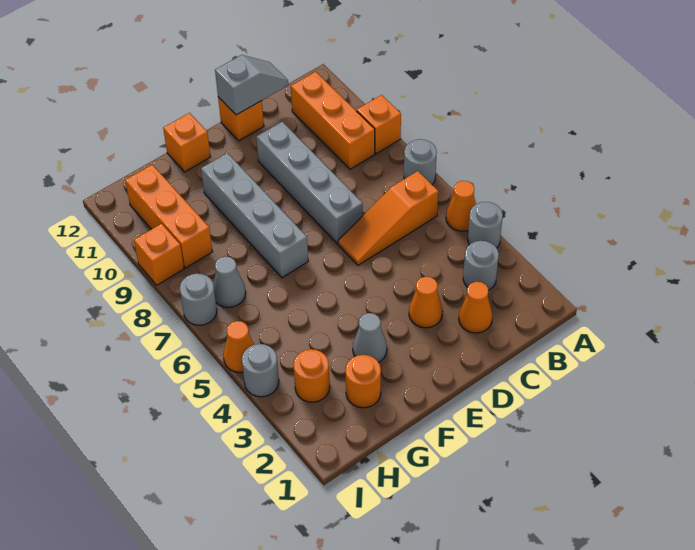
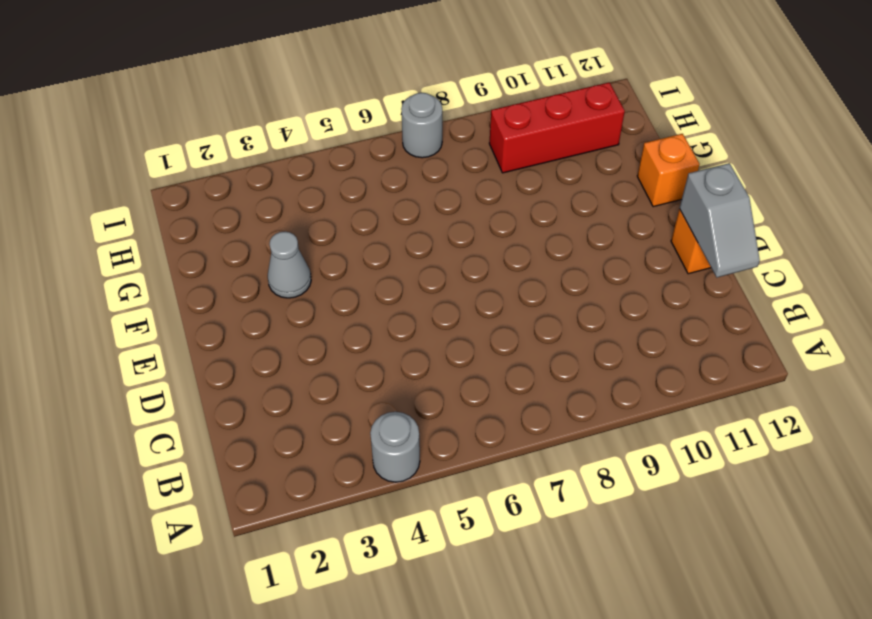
red brick H9:H11 level 1 -> orange brick H9:H11 level 1
none -> orange cone A5 level 1
none -> grey round brick A7 level 1
none -> orange brick A9 level 1

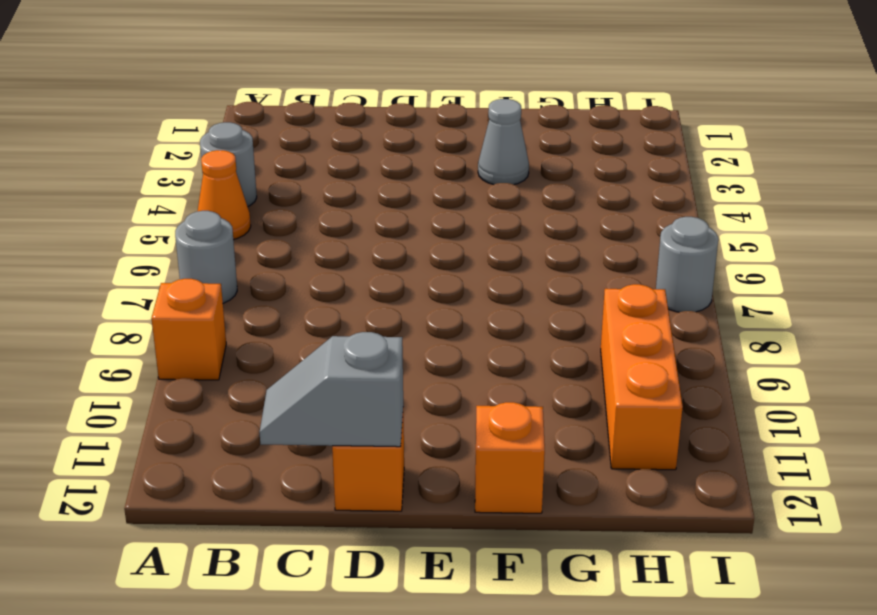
none -> grey round brick B3 level 1
none -> orange slope B6:D6 level 1 top B
none -> orange brick B9:B11 level 1

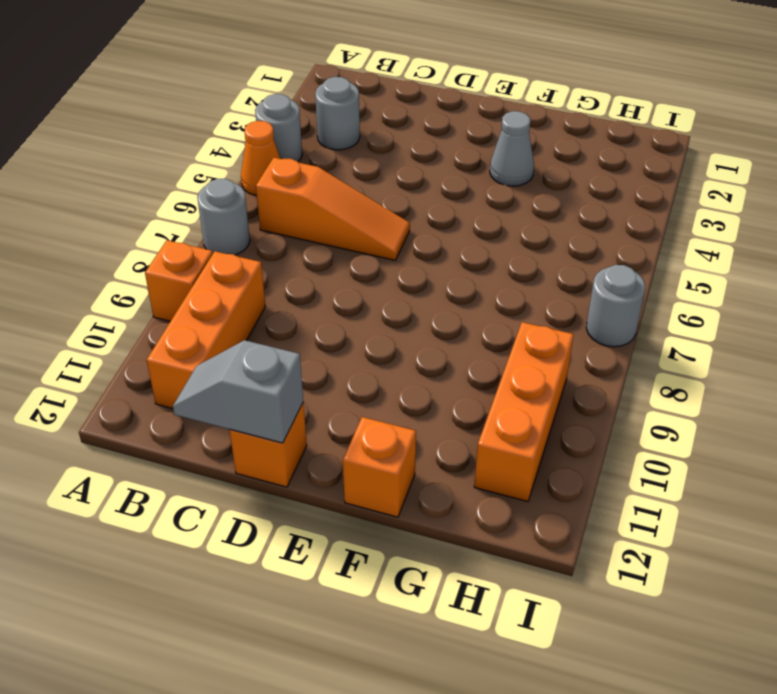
none -> orange cone C2 level 1
none -> orange cone D3 level 1
none -> grey brick D7:D10 level 1

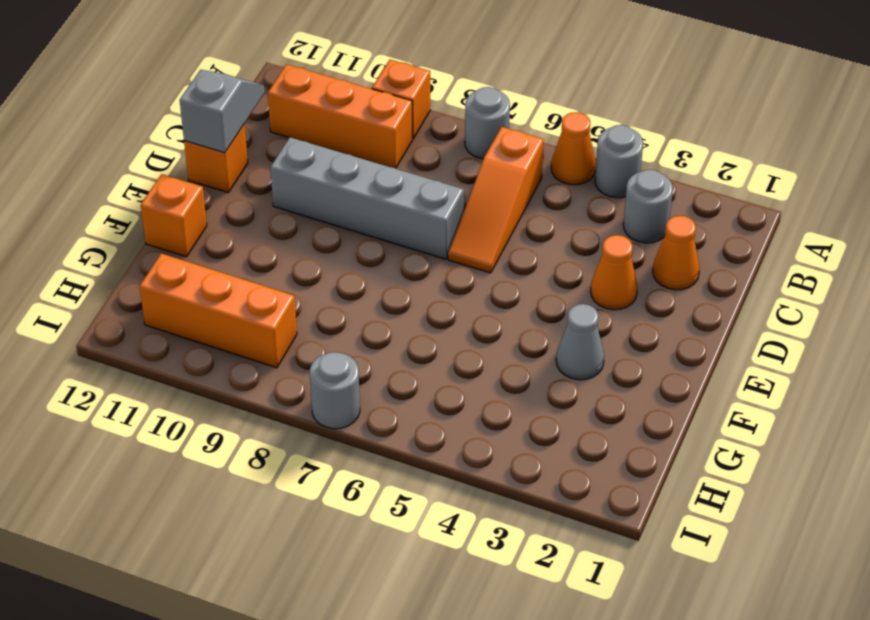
none -> grey brick F7:F10 level 1
none -> orange round brick G2 level 1
none -> orange round brick H3 level 1

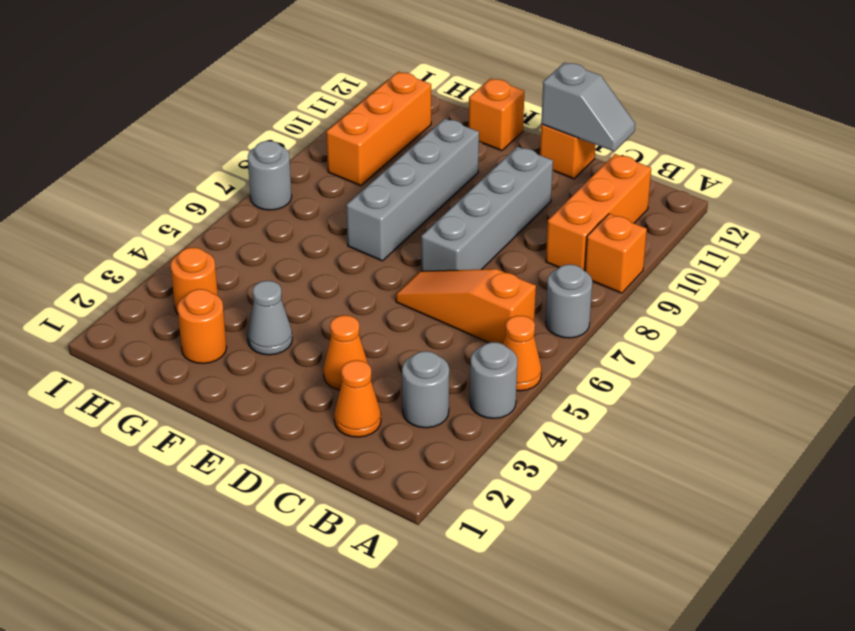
none -> grey cone H7 level 1
none -> grey round brick I4 level 1
none -> orange cone I5 level 1

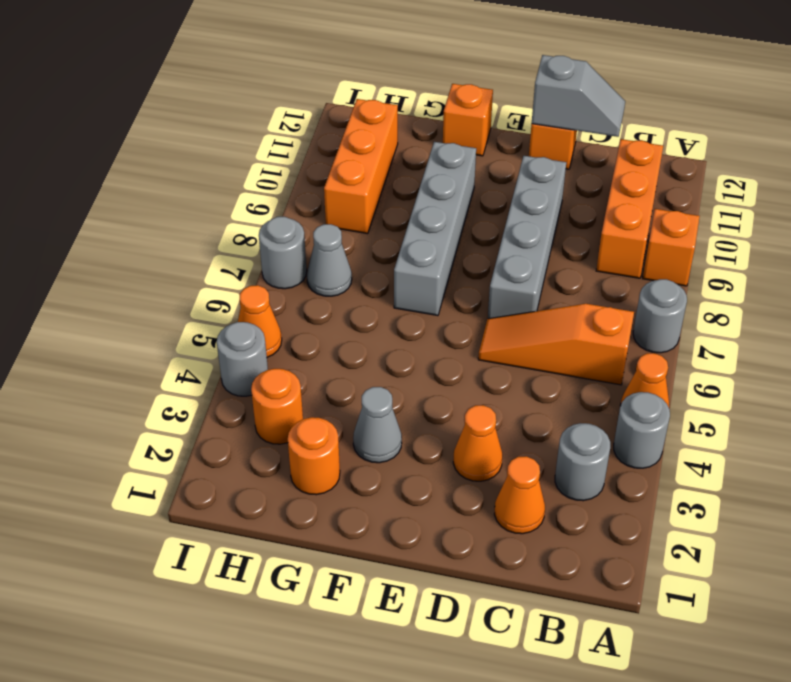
none -> orange brick I9 level 1

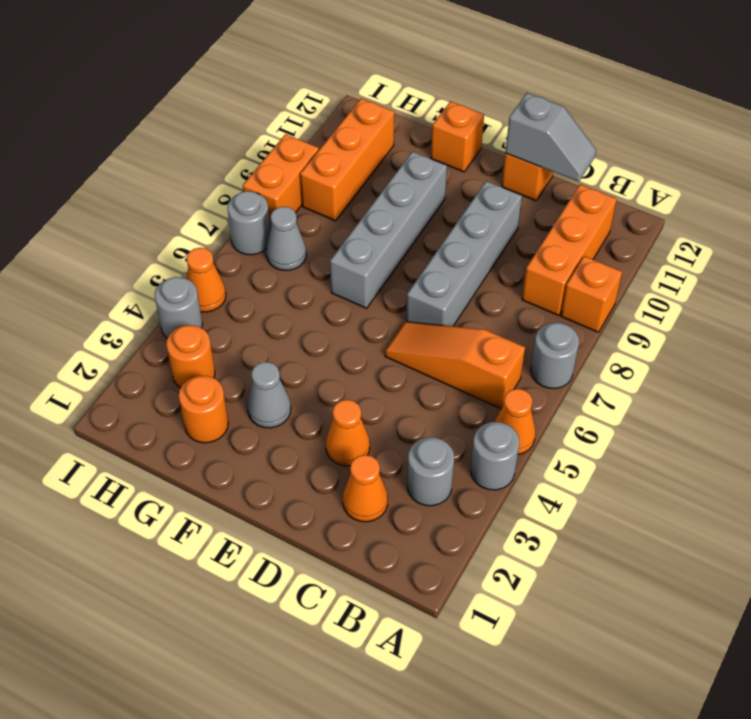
orange brick I8:I9 level 1 -> orange brick I9 level 1

